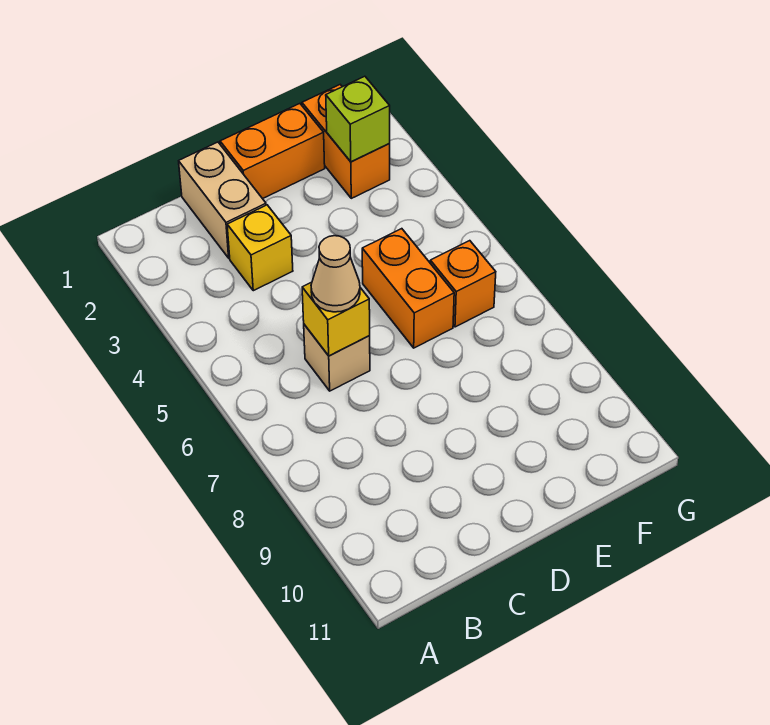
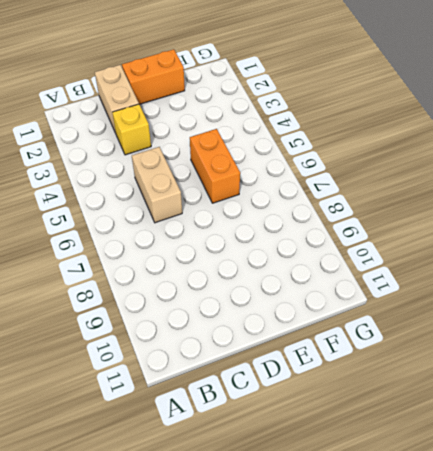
tan brick C5:C6 level 1 -> tan brick C6 level 1
none -> orange brick F1:F2 level 1
none -> orange brick F6 level 1

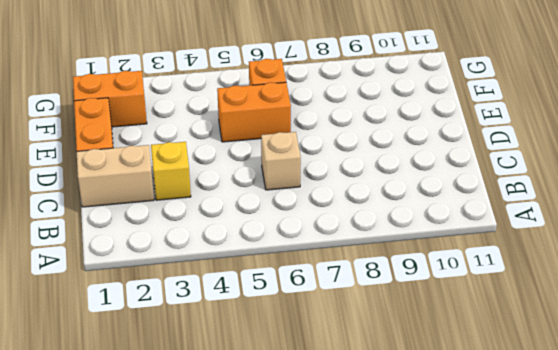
none -> yellow brick C6 level 2
none -> lime brick F2 level 2

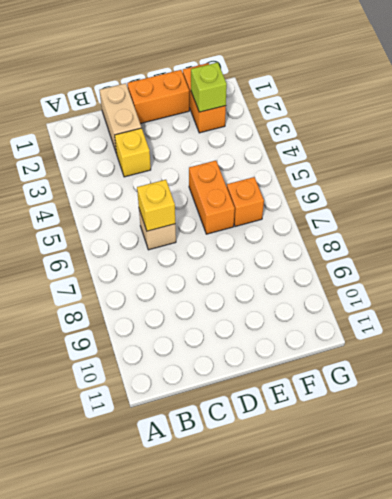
none -> tan cone C6 level 3

